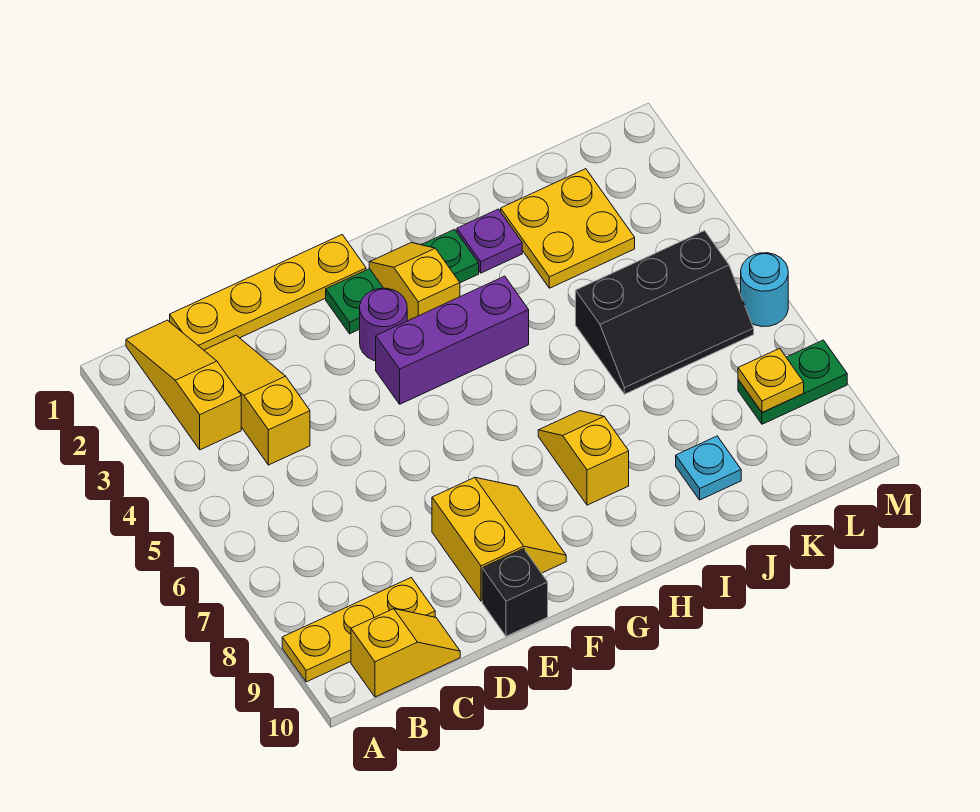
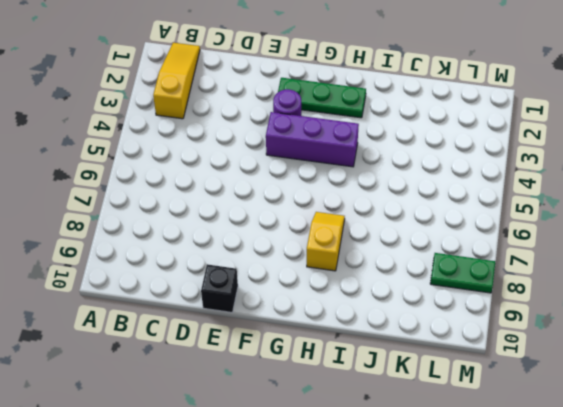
none -> yellow plate A9:C9 level 1
none -> yellow slope B10:C10 level 1 top B
none -> yellow plate C1:F1 level 1

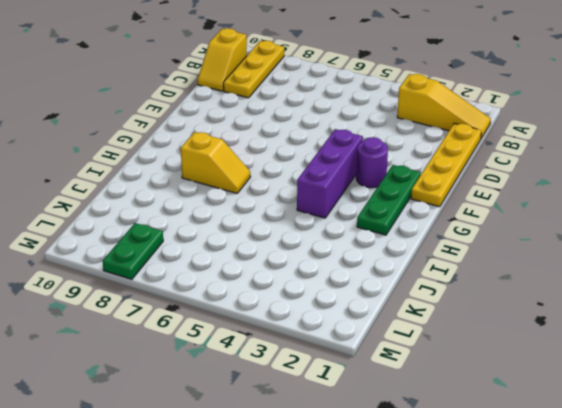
none -> yellow slope C2:C4 level 1 top 4
none -> yellow slope E8:F9 level 1 top E
none -> black brick E10 level 1

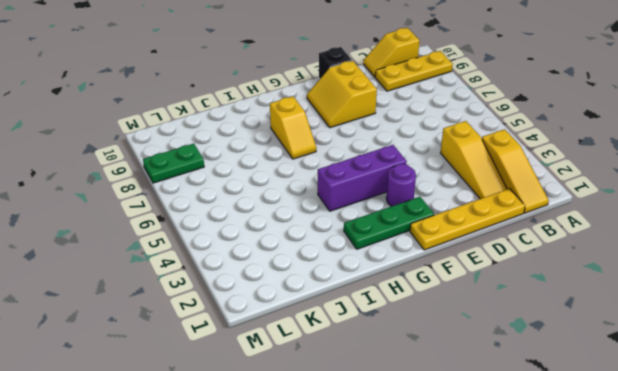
none -> purple plate I2 level 1
none -> yellow plate J2:K3 level 1
none -> black slope J5:L6 level 1 top 5

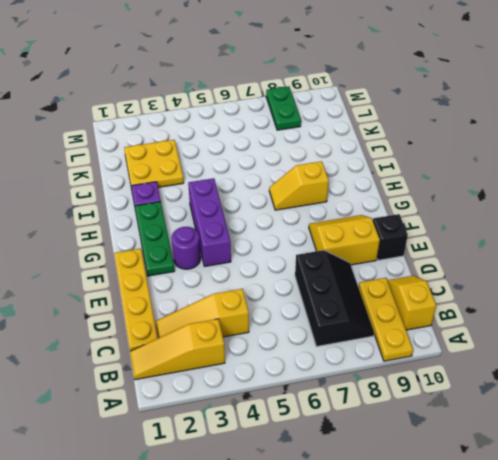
black slope B7:D8 level 1 top 7 -> black slope J5:L6 level 1 top 5
none -> cyan plate J9 level 1
none -> cyan round brick M6 level 1
none -> yellow slope G2:G3 level 2 top 3

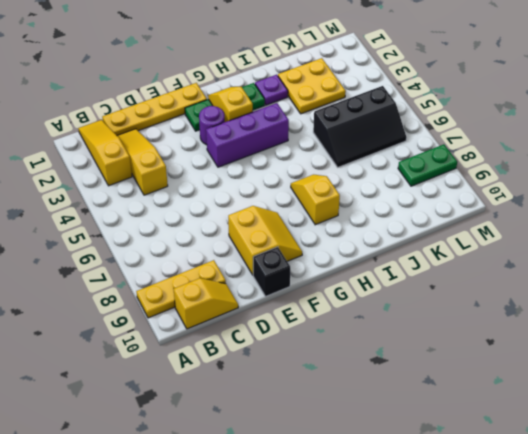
none -> cyan plate J9 level 1
none -> cyan round brick M6 level 1
none -> yellow plate L8 level 2

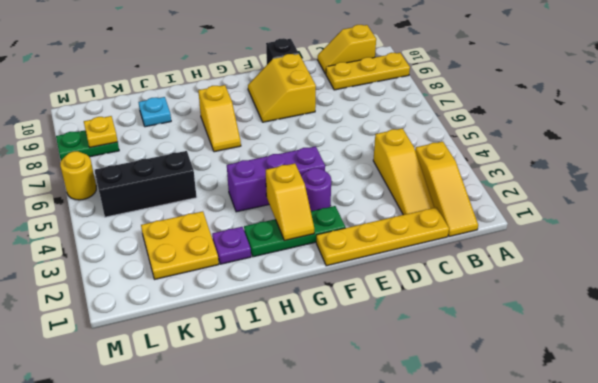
yellow round brick M6 level 1 -> cyan round brick M6 level 1

